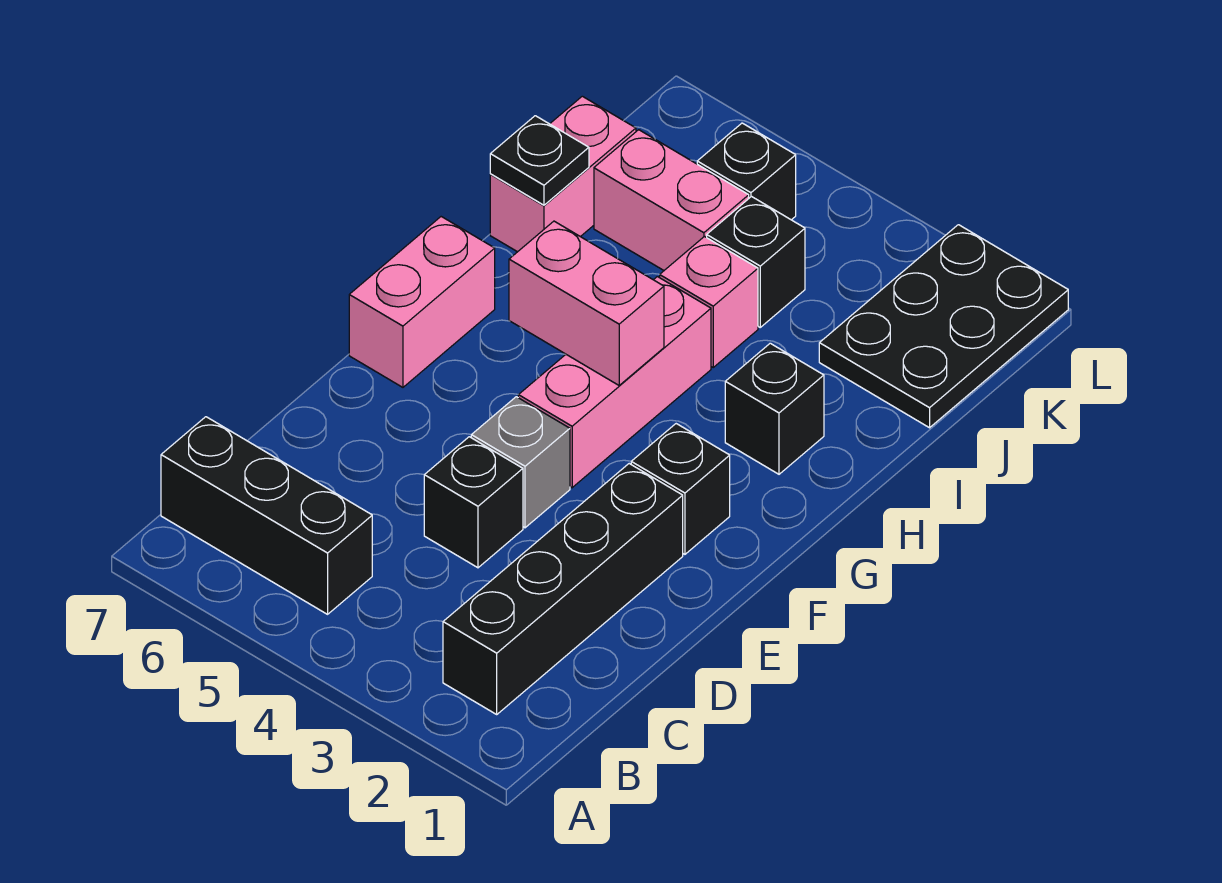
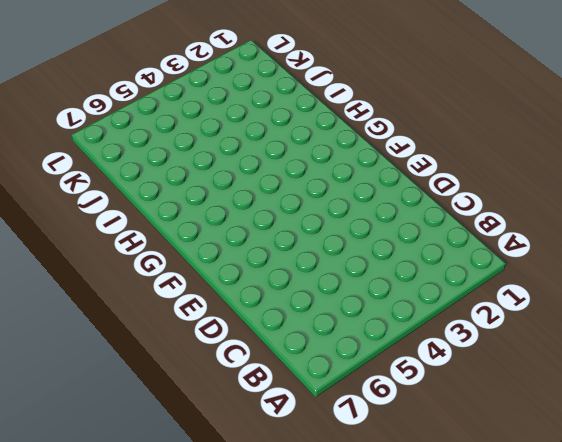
none -> black brick B2:E2 level 1
none -> black brick B5:B7 level 1
none -> black brick D4 level 1

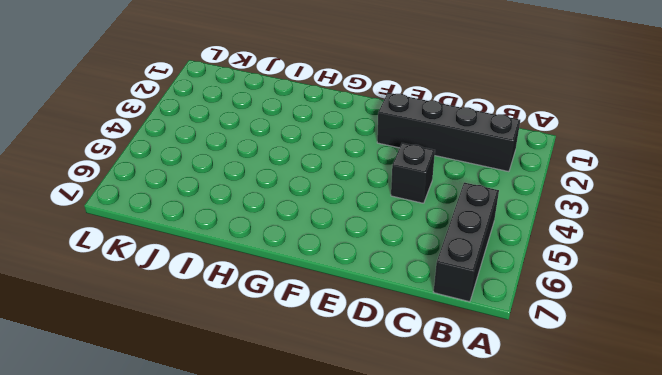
none -> grey brick E4 level 1
none -> black brick F2 level 1
none -> pink brick F4:H4 level 1

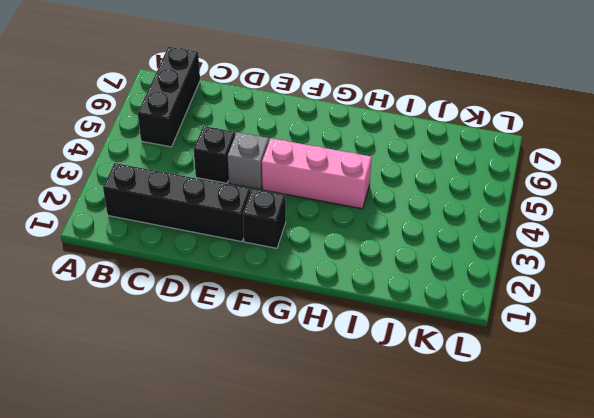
none -> pink brick F7:G7 level 1
none -> black brick H2 level 1
none -> pink brick I4 level 1

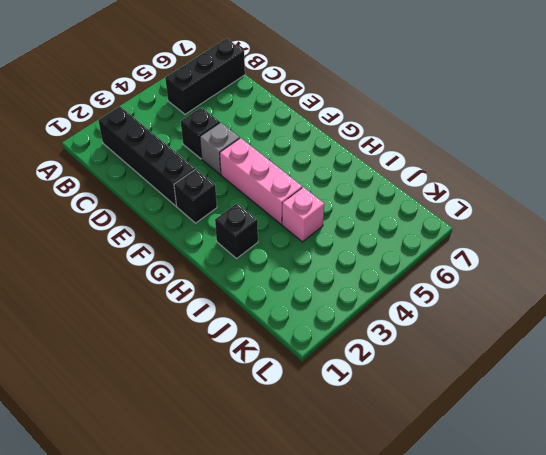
none -> pink brick F7:G7 level 1
none -> pink brick I7:J7 level 1
none -> black plate J1:L2 level 1

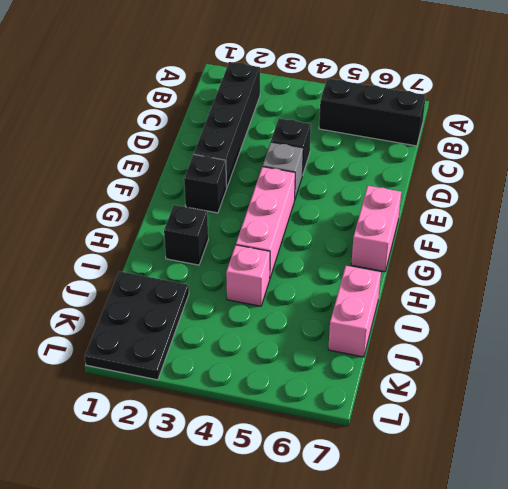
none -> black brick J4 level 1
none -> pink brick J5:J6 level 1
none -> black brick K5 level 1

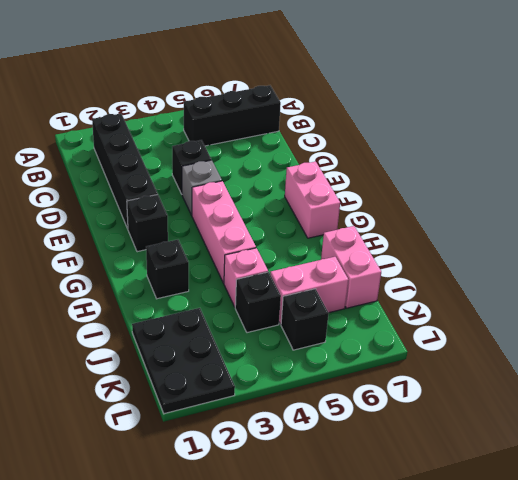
none -> pink brick G4:G5 level 2
none -> black plate I7 level 2

